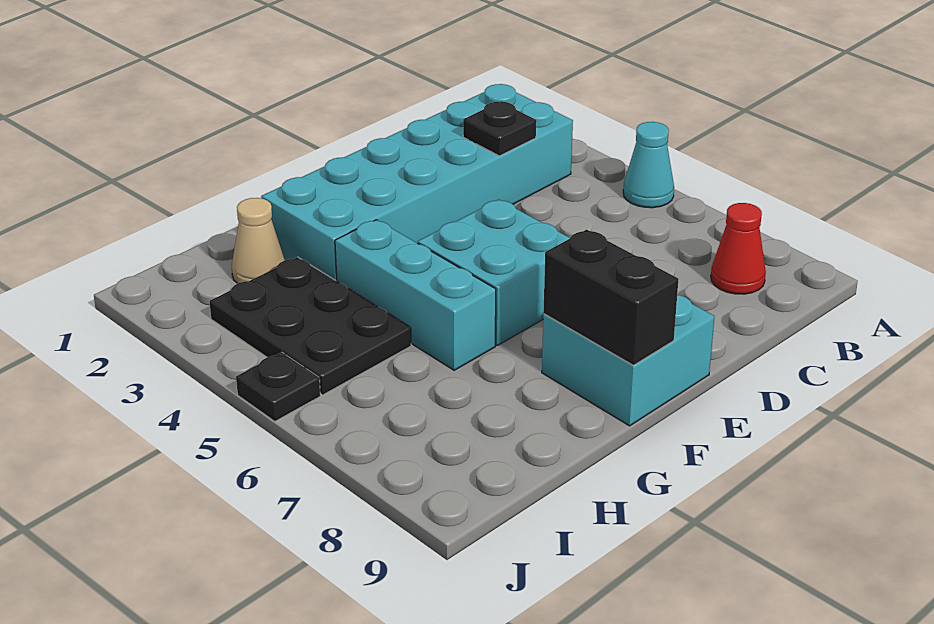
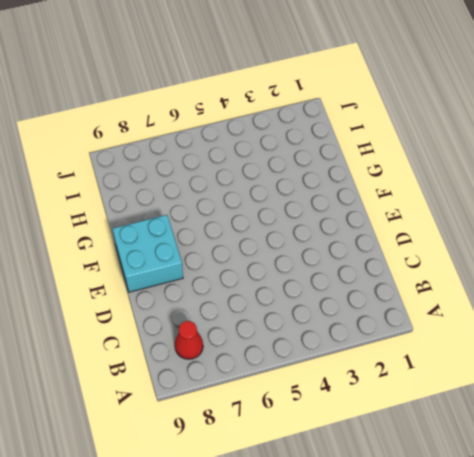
none -> cyan cone A5 level 1
none -> cyan brick B2:G3 level 1

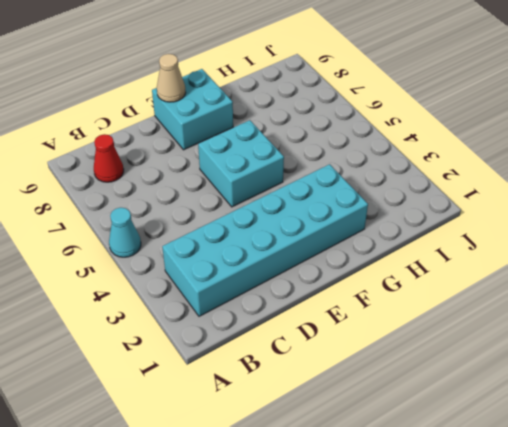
tan cone E9 level 2 -> tan cone H2 level 1
none -> cyan brick G4:G6 level 1
none -> black plate H3:I5 level 1

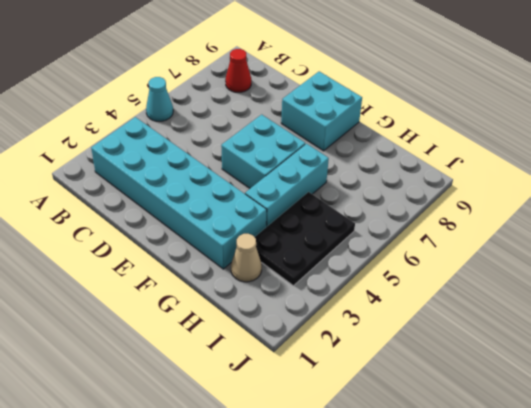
none -> black plate J5 level 1
none -> black plate C3 level 2

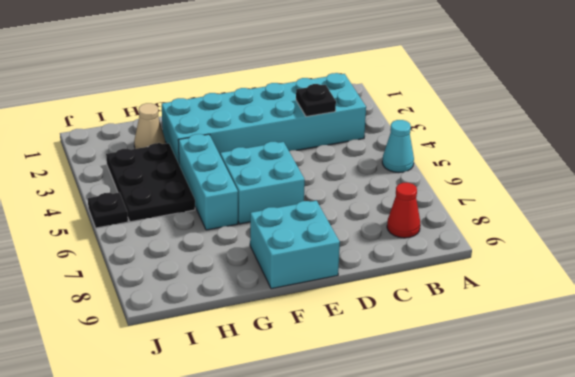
none -> black brick F8:F9 level 2

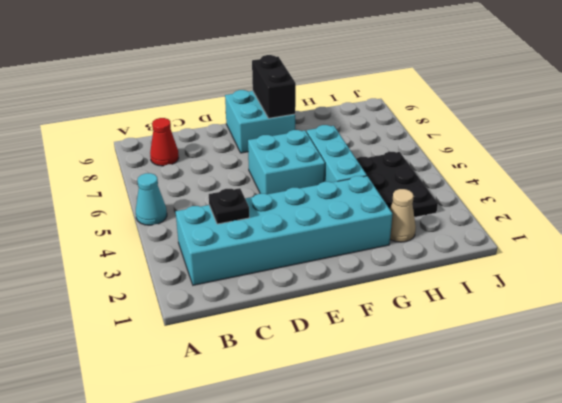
none -> black plate J5 level 1

